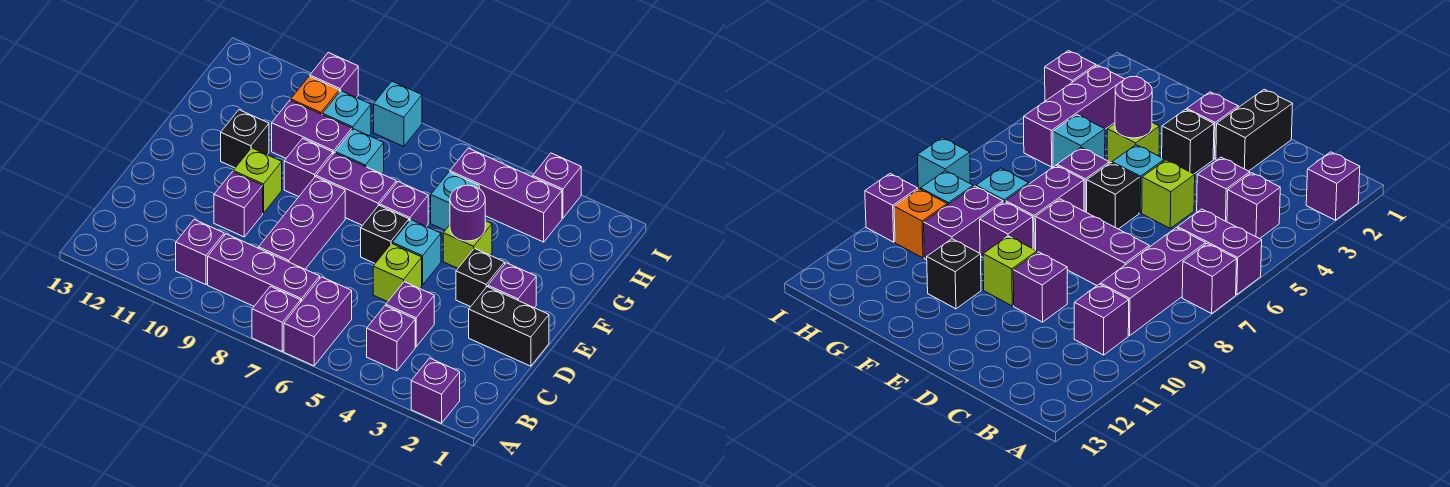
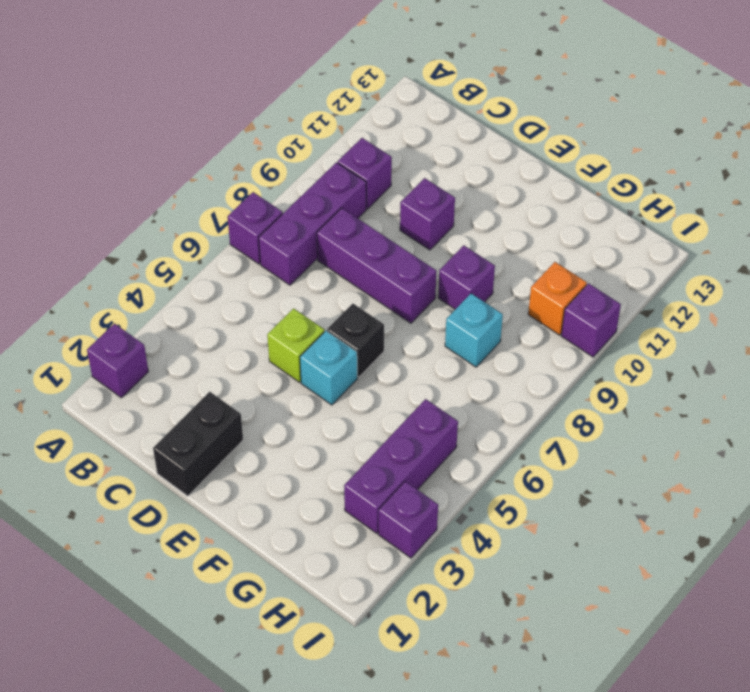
none -> purple brick A6:B6 level 1
none -> purple brick B4 level 1
none -> purple brick C4 level 1
none -> purple brick E2 level 1

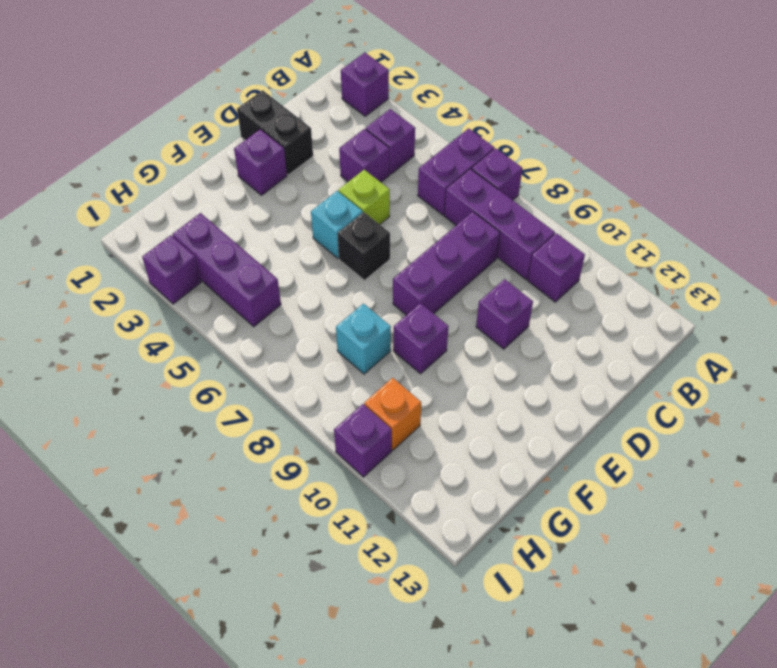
none -> black brick E3 level 1
none -> lime brick E10 level 1
none -> lime brick F4 level 1
none -> purple brick F6 level 1

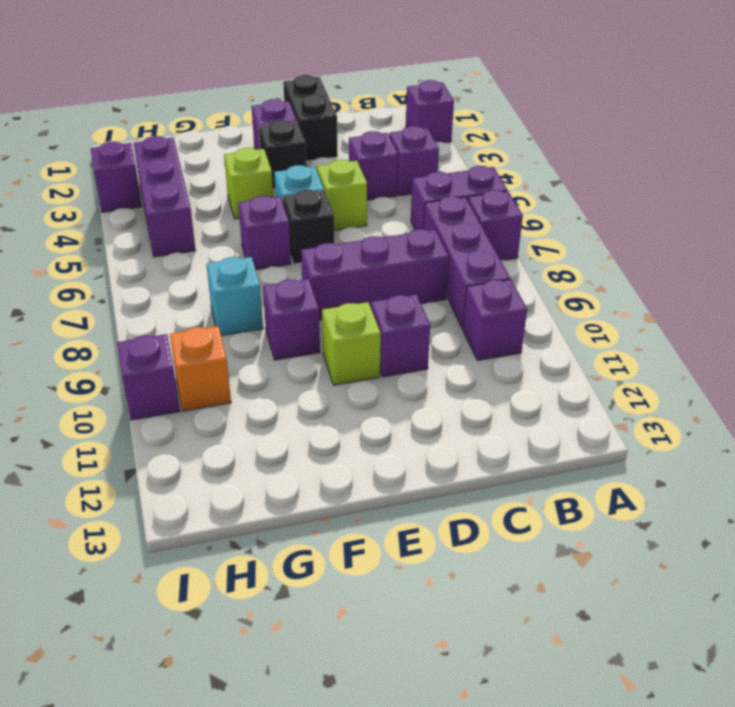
none -> purple brick F7:F8 level 1
none -> black brick F11 level 1
none -> cyan brick G5 level 1
none -> purple brick G9:G10 level 1

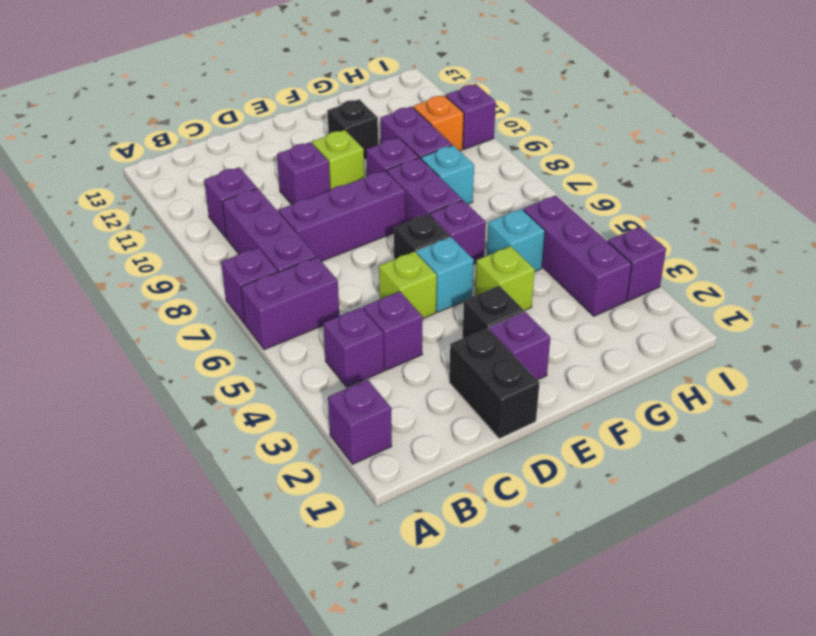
none -> cyan brick H9 level 1
none -> cyan brick I8 level 1
none -> purple round brick F4 level 2

